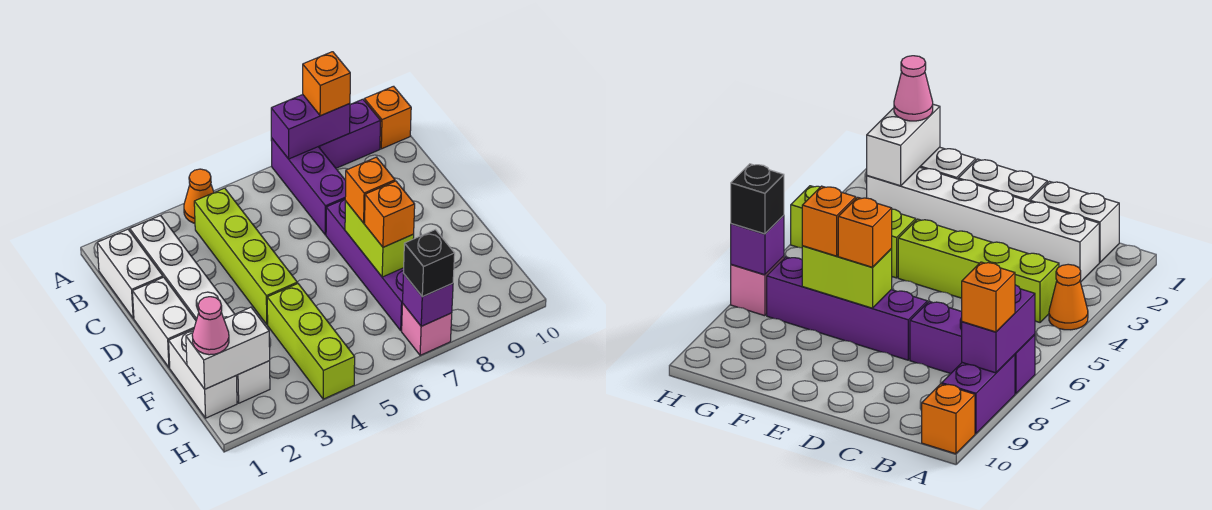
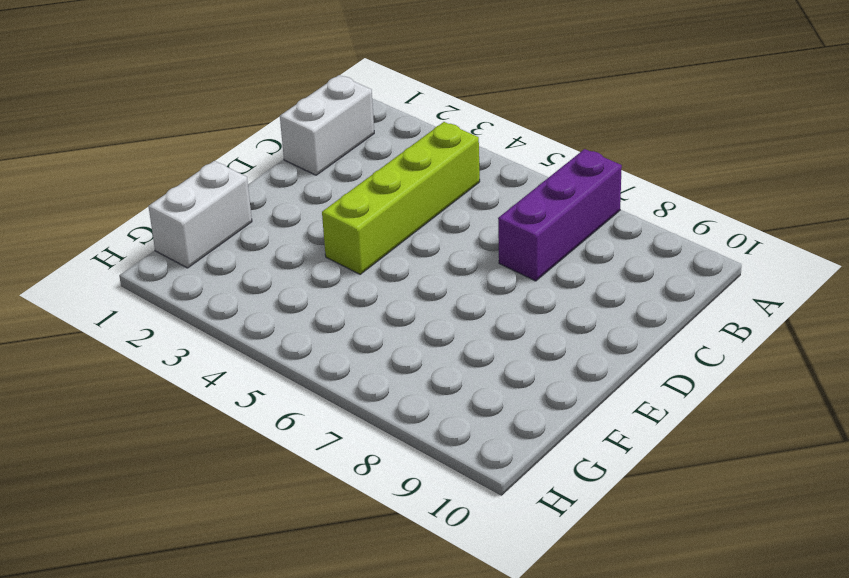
none -> orange cone A4 level 1
none -> purple brick A8:A9 level 1
none -> orange brick A10 level 1

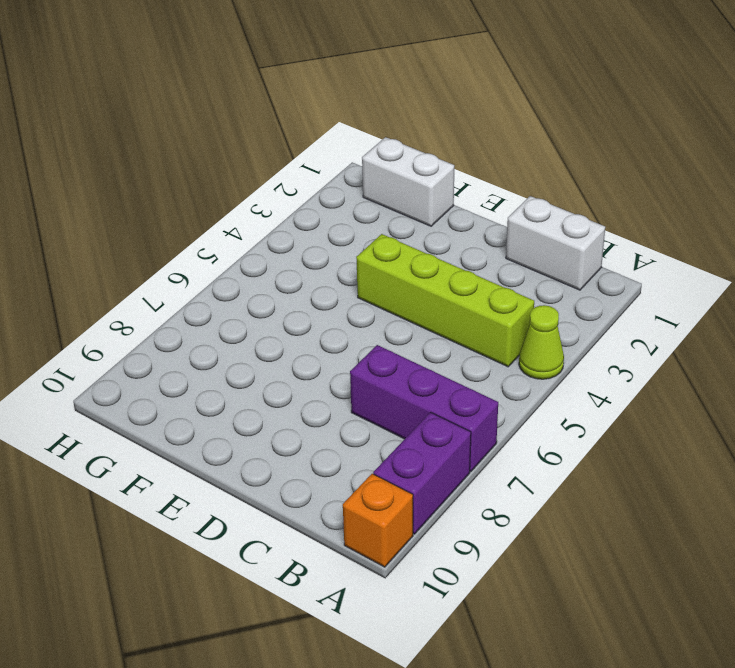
lime cone A4 level 1 -> orange cone A4 level 1
none -> white brick B2:G2 level 1
none -> white brick D1:E1 level 1
none -> purple brick D7:G7 level 1

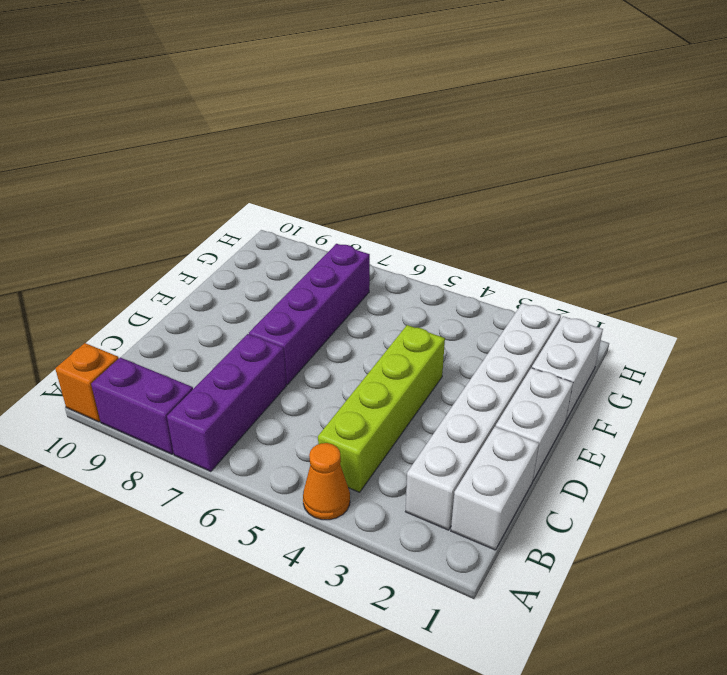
none -> lime brick F4:H4 level 1
none -> pink brick H7 level 1
none -> purple brick A7:A8 level 2

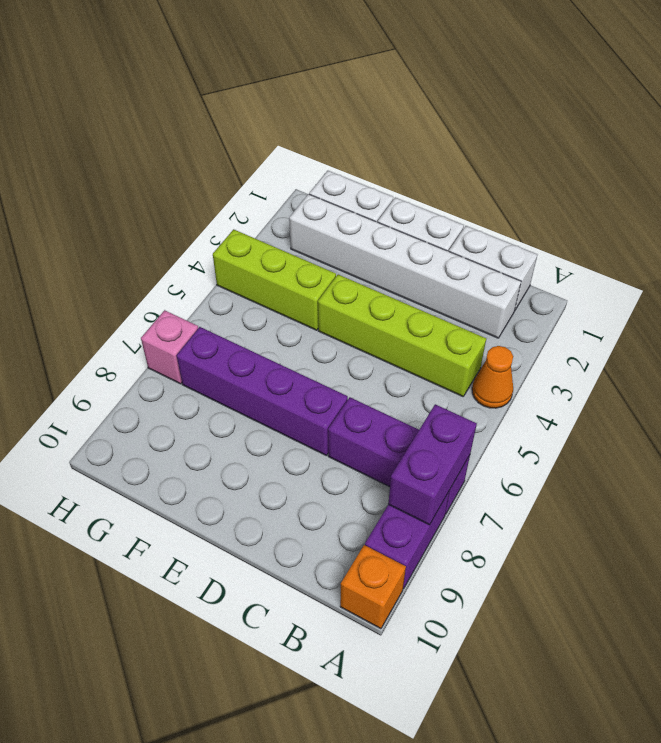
none -> lime brick E7:F7 level 2
none -> white brick G1:G2 level 2
none -> purple brick H7 level 2

